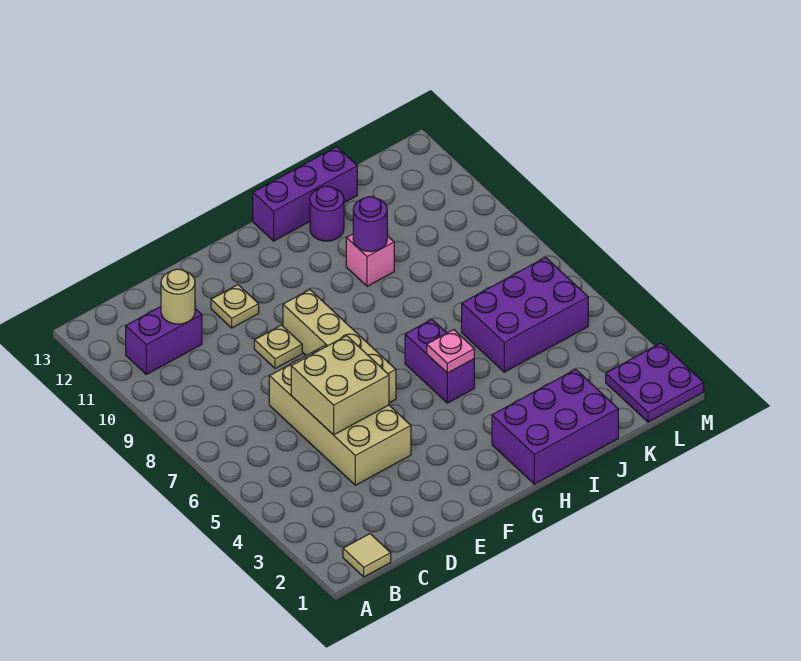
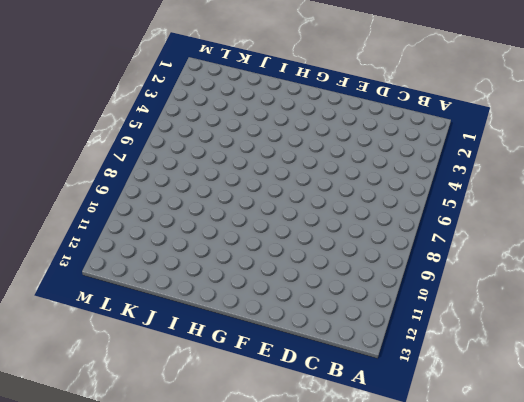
none -> tan tile B1 level 1
none -> purple brick B11:C11 level 1
none -> tan brick D4:E7 level 1

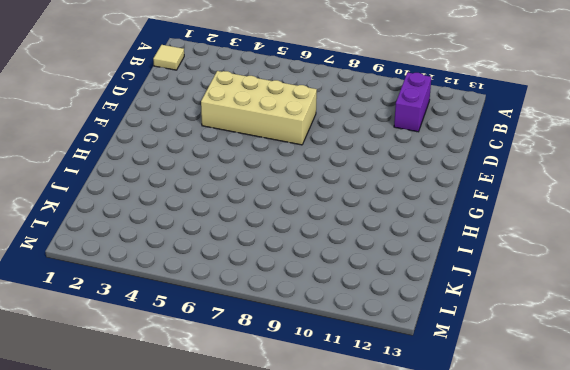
none -> tan plate E9 level 1
none -> tan plate E11 level 1
none -> tan brick F6:F9 level 1

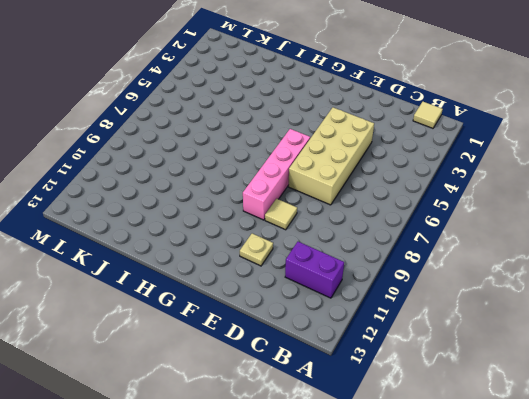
tan tile E9 level 1 -> tan plate E9 level 1
pink brick F6:F9 level 1 -> tan brick F6:F9 level 1
none -> purple brick H1:J2 level 1
none -> purple brick H5:H6 level 1
none -> purple brick H13:J13 level 1

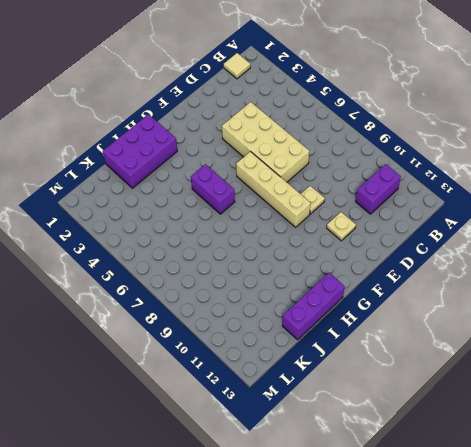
none -> pink brick I10 level 1
none -> purple round brick I12 level 1
none -> purple brick J5:L6 level 1

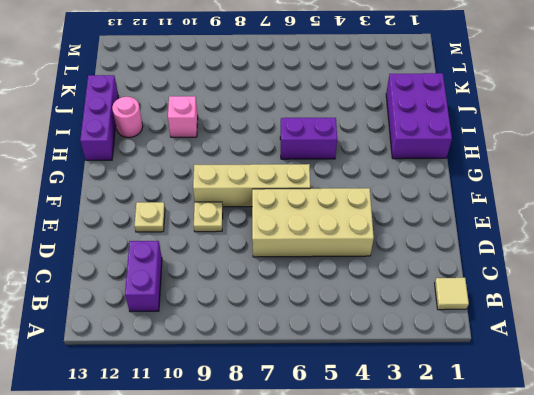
pink round brick I12 level 1 -> purple round brick I12 level 1
none -> purple brick J5:L6 level 1
none -> purple plate L1:M2 level 1
none -> tan round brick C11 level 2

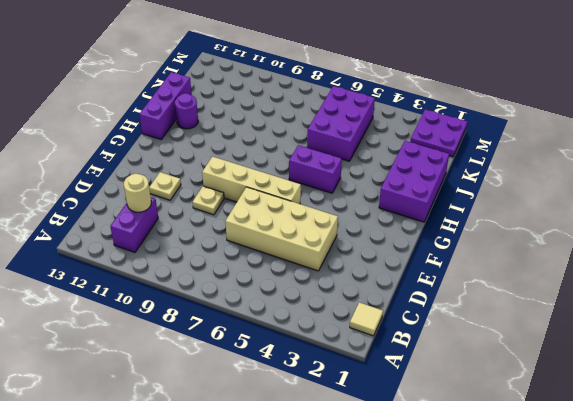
none -> pink brick I10 level 1
none -> tan brick D5:E6 level 2
none -> pink plate H5 level 2

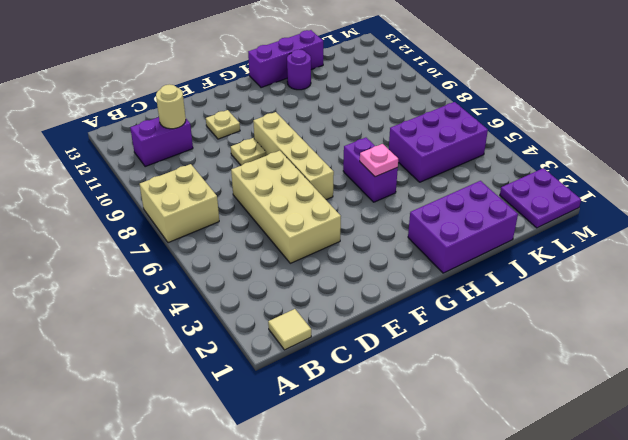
tan brick A7:B8 level 1 -> tan brick D5:E6 level 2
none -> pink brick I10 level 1
none -> purple round brick I10 level 2

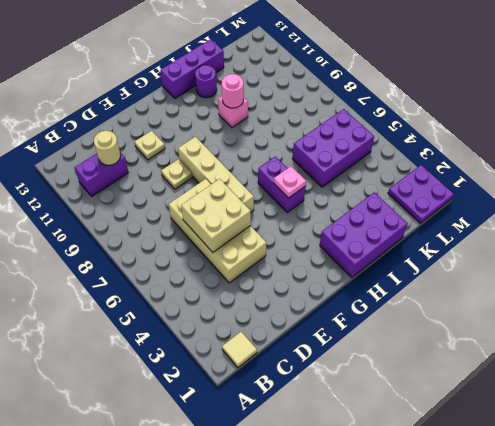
pink round brick I10 level 2 -> purple round brick I10 level 2

